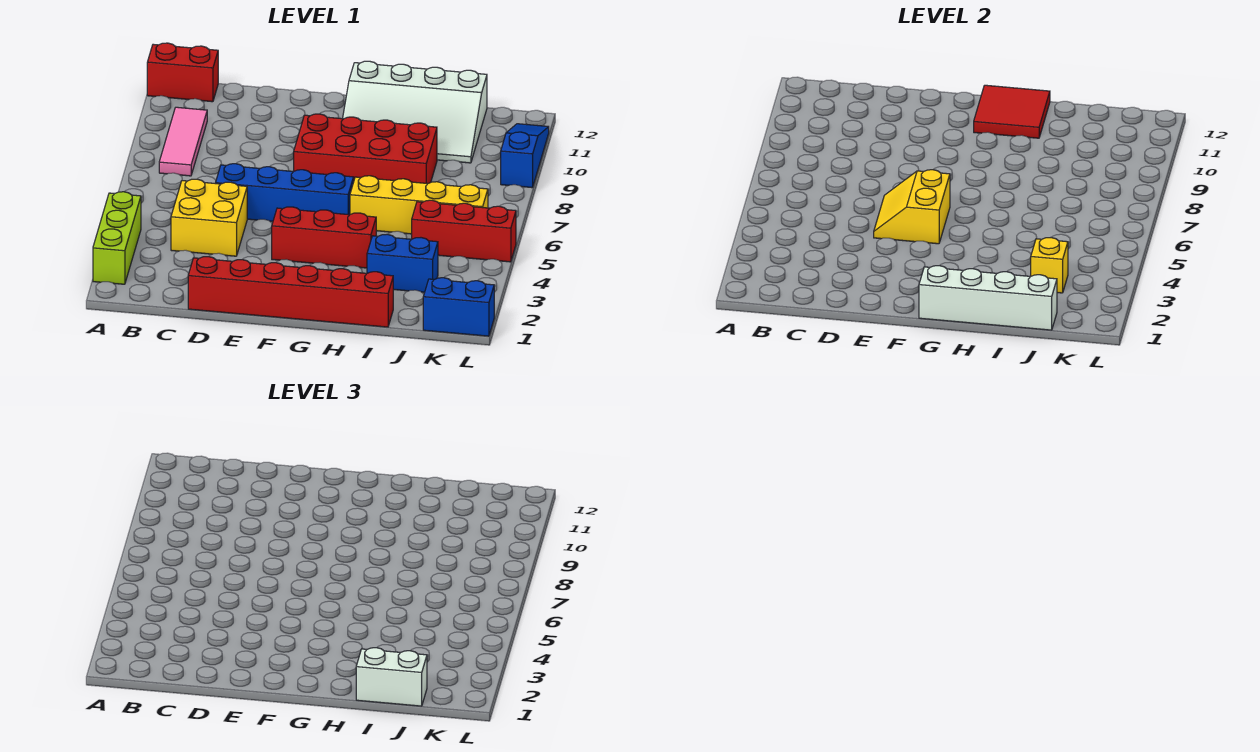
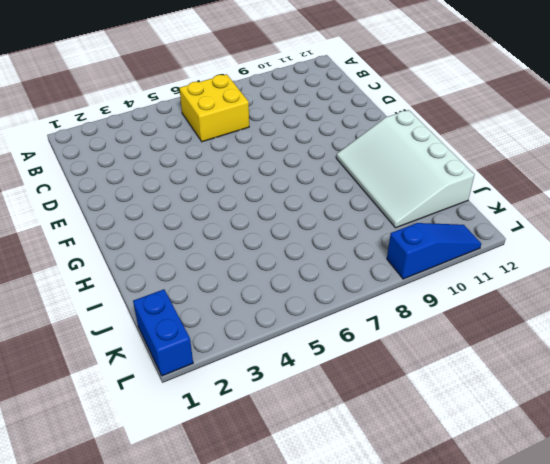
yellow brick B6:C7 level 1 -> yellow brick C4:D5 level 1
none -> lime brick A2:A4 level 1
none -> red brick A12:B12 level 1
none -> pink tile B8:B10 level 1

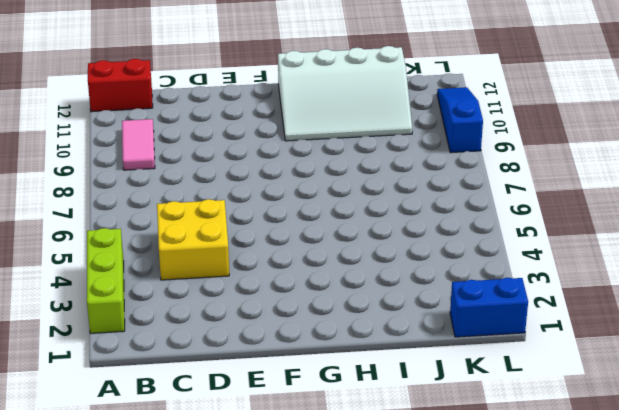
pink tile B9:B10 level 1 -> pink tile B8:B10 level 1
none -> red brick D1:I1 level 1
none -> blue brick D6:G6 level 1
none -> red brick F4:H4 level 1

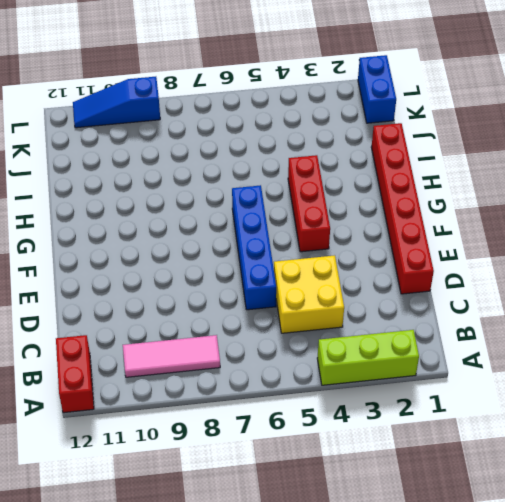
none -> red brick F8:I9 level 1
none -> white slope G10:J12 level 1 top 12
none -> yellow brick H6:K6 level 1

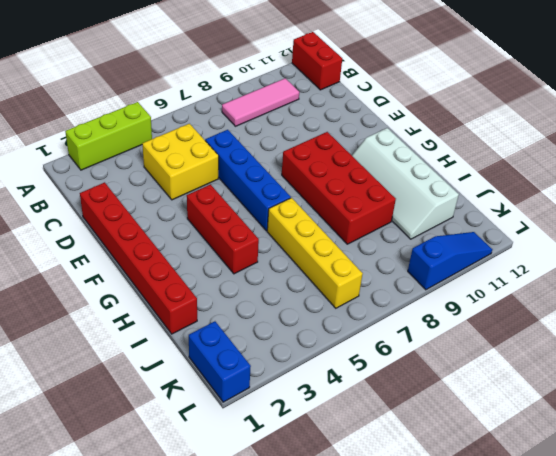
white slope G10:J11 level 1 top 11 -> white slope G10:J12 level 1 top 12
none -> blue brick I3:J3 level 1
none -> red brick J5:L5 level 1
none -> yellow slope E5:F6 level 2 top F

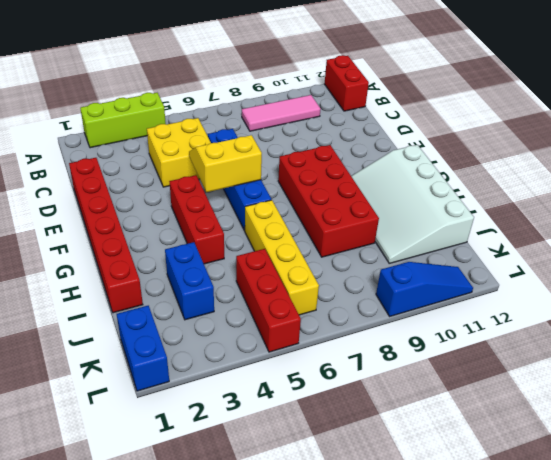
none -> white brick G1:J1 level 2
none -> red tile G11:H12 level 2
none -> yellow brick J3 level 2

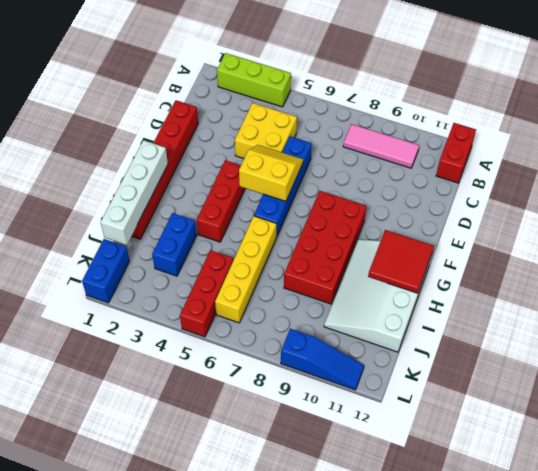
none -> yellow brick J3 level 2
none -> white brick I1:J1 level 3

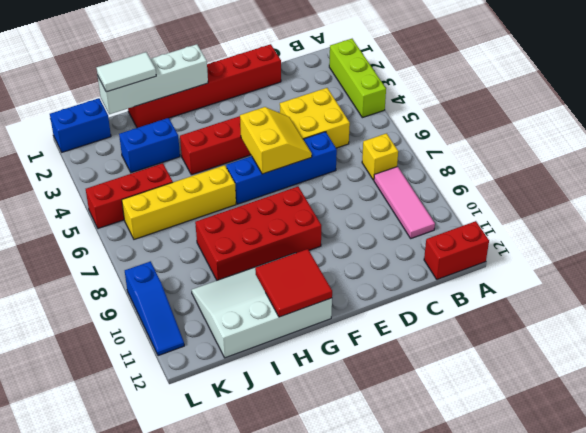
yellow brick B7 level 1 -> yellow brick J3 level 2
white tile I1:J1 level 3 -> white brick I1:J1 level 3

